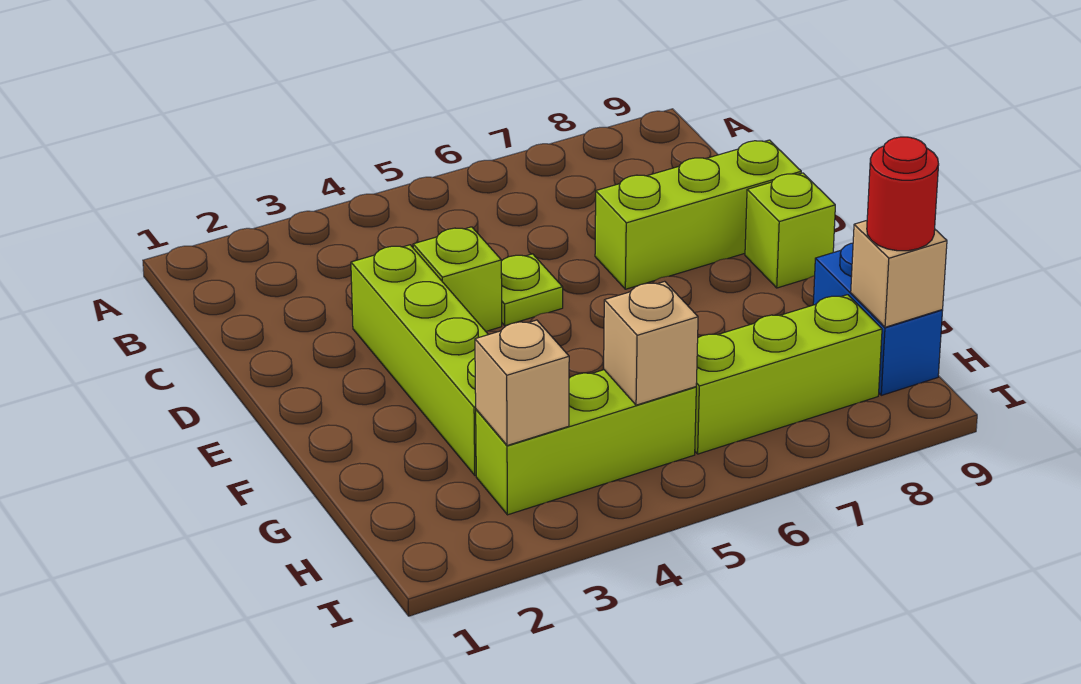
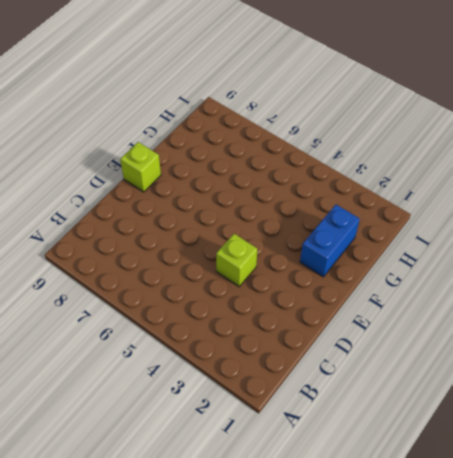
blue brick F2:G2 level 1 -> blue brick G9:H9 level 1
none -> lime brick D3:G3 level 1
none -> lime plate D5 level 1
none -> lime brick D7:D9 level 1

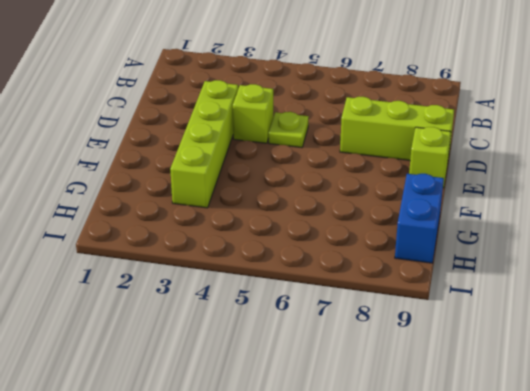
none -> lime brick H3:H5 level 1
none -> lime brick H6:H8 level 1
none -> tan brick H3 level 2

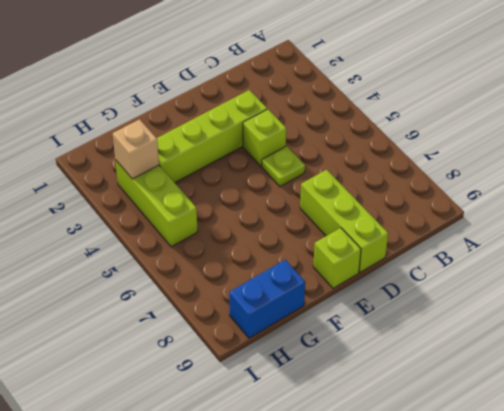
none -> lime brick H6:H8 level 1
none -> tan brick H5 level 2
none -> tan brick H9 level 2

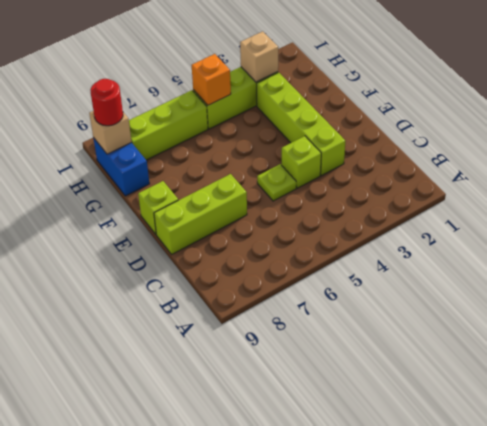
orange brick H5 level 2 -> tan brick H5 level 2

